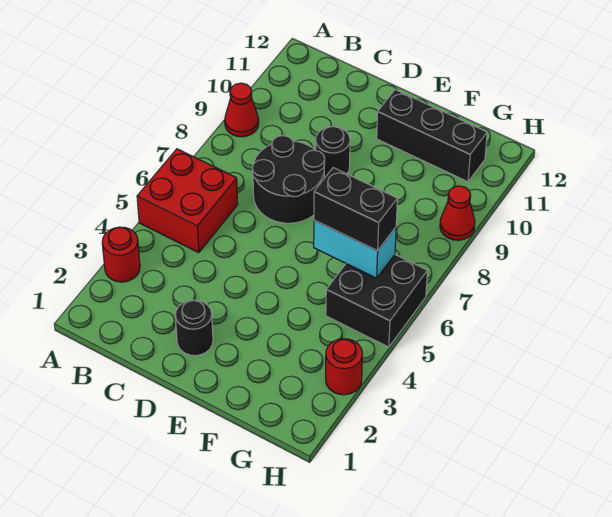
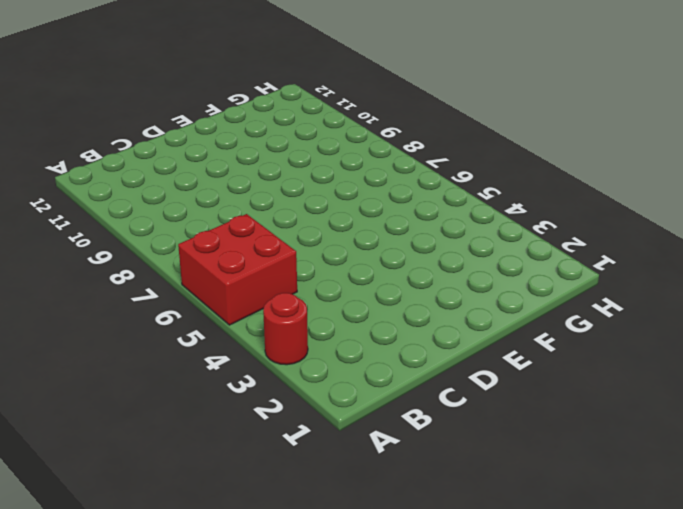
none -> red cone A9 level 1
none -> black round brick C7:D8 level 1
none -> black round brick D2 level 1

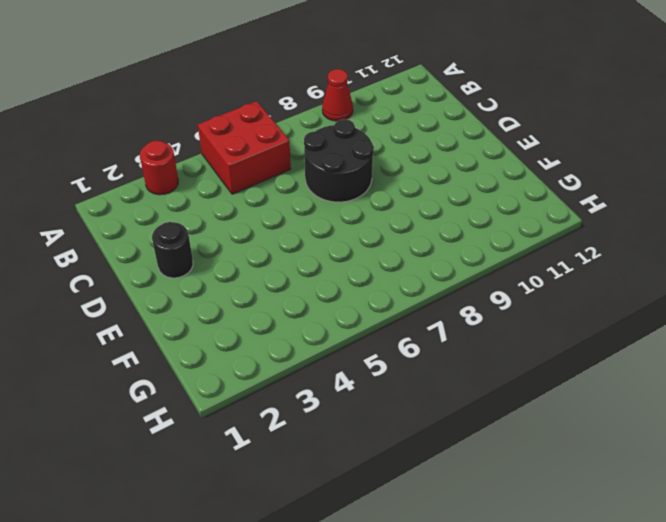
none -> black round brick D9 level 1
none -> black brick E11:G11 level 1
none -> black brick G5:H6 level 1

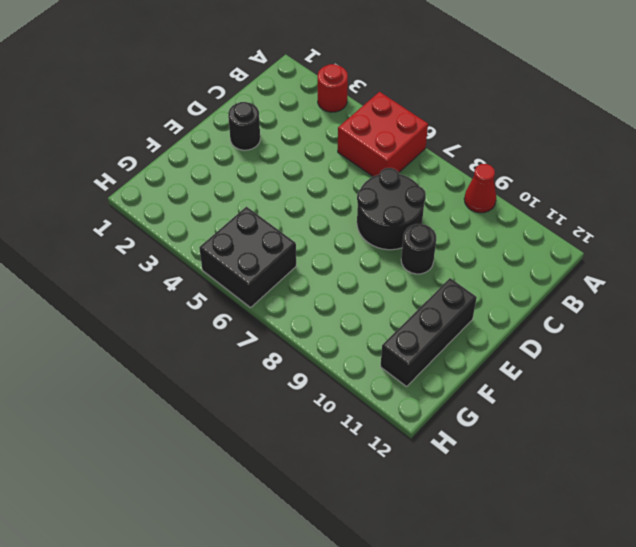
none -> red round brick H3 level 1
none -> red cone H9 level 1
none -> cyan brick F6:G6 level 2

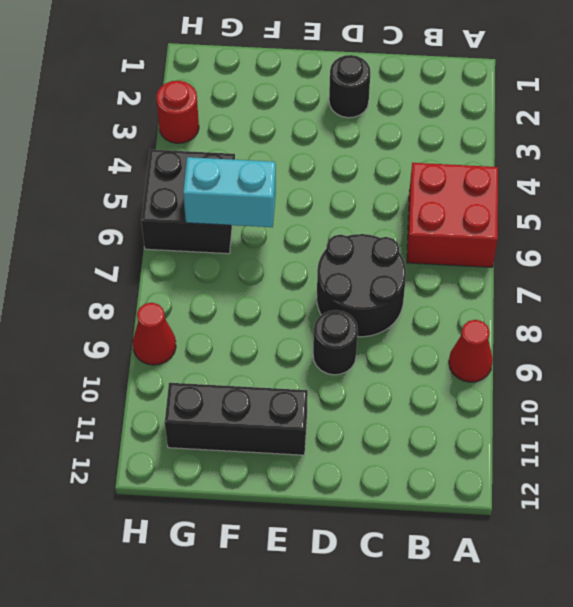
none -> red round brick A3 level 1
none -> black brick F6:G6 level 3

